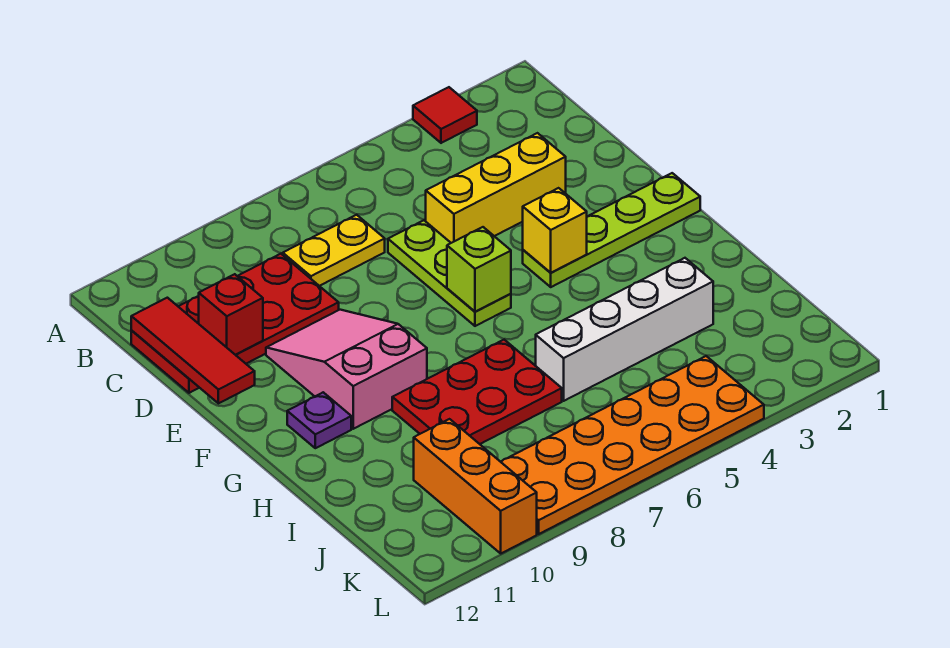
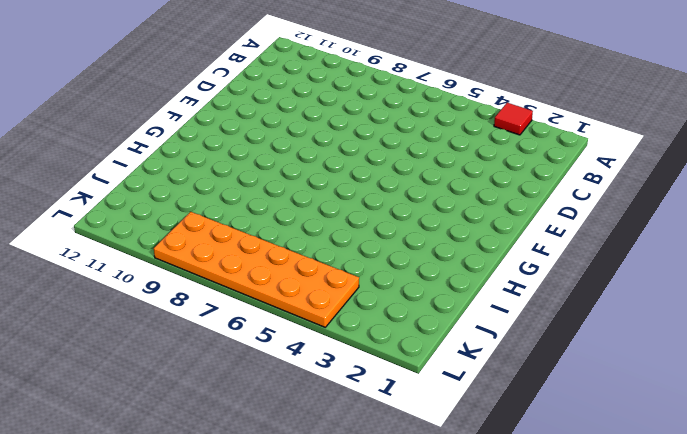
none -> yellow plate C7:C8 level 1
none -> red plate C9:D12 level 1
none -> yellow brick D3:D5 level 1

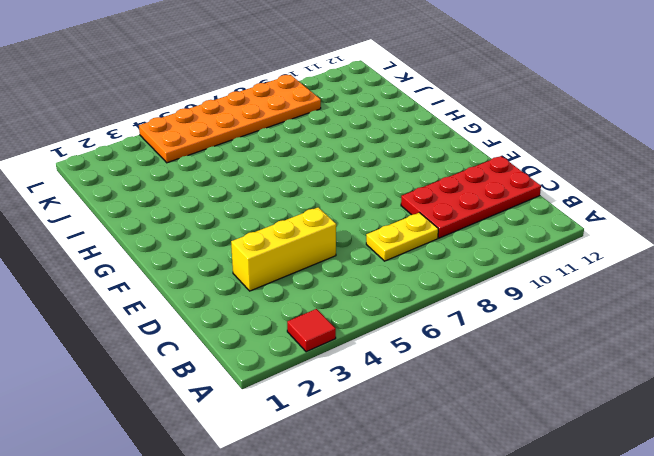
none -> lime plate D6:F6 level 1
none -> pink slope E9:G10 level 1 top G
none -> lime plate F1:F4 level 1

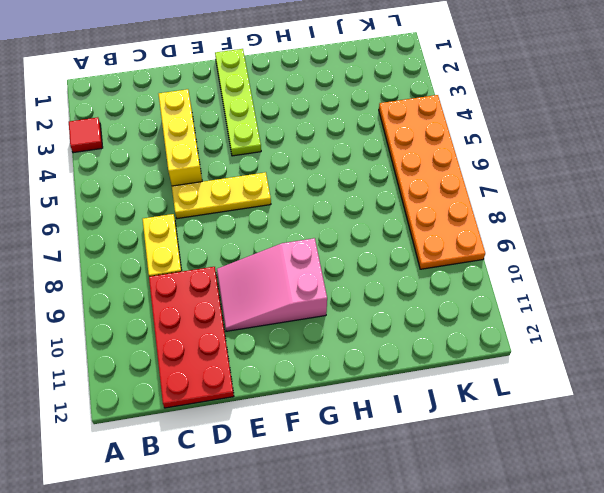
yellow plate D6:F6 level 1 -> lime plate D6:F6 level 1
none -> purple plate G11 level 1
none -> red plate H7:I9 level 1
none -> white brick I3:I6 level 1

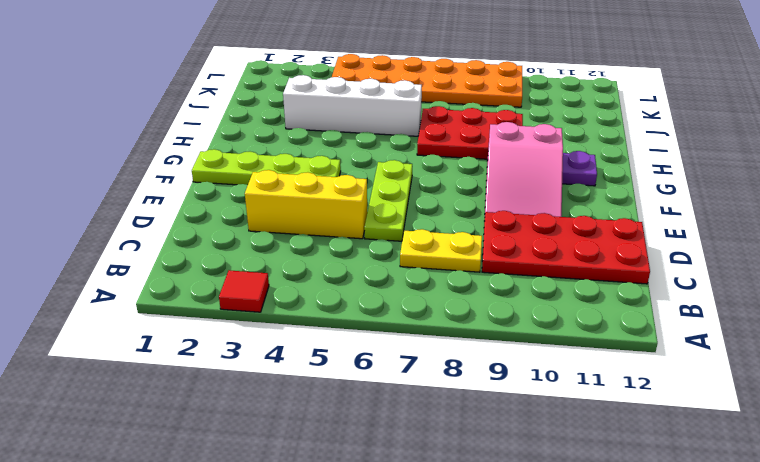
none -> orange brick J10:L10 level 1
none -> red tile C12:E12 level 2
none -> red brick D11 level 2

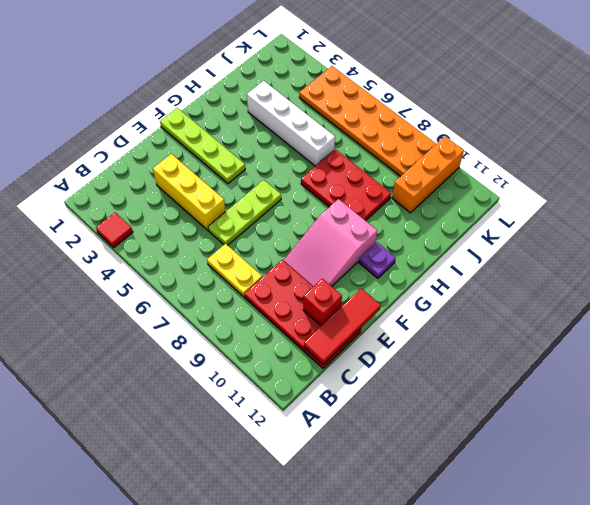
none -> yellow brick F4 level 2
none -> lime brick F6 level 2

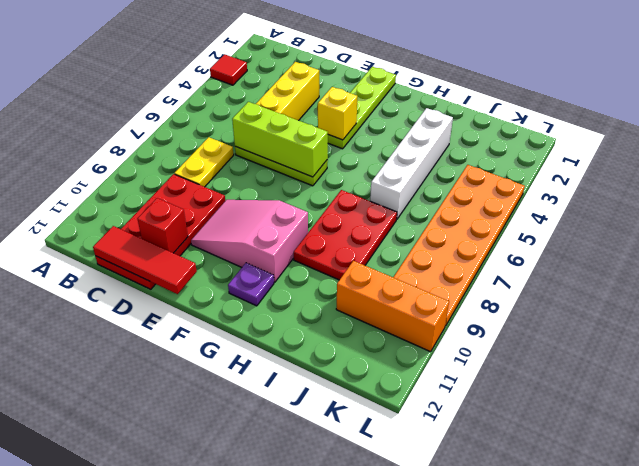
lime brick D6:F6 level 2 -> lime brick F6 level 2

